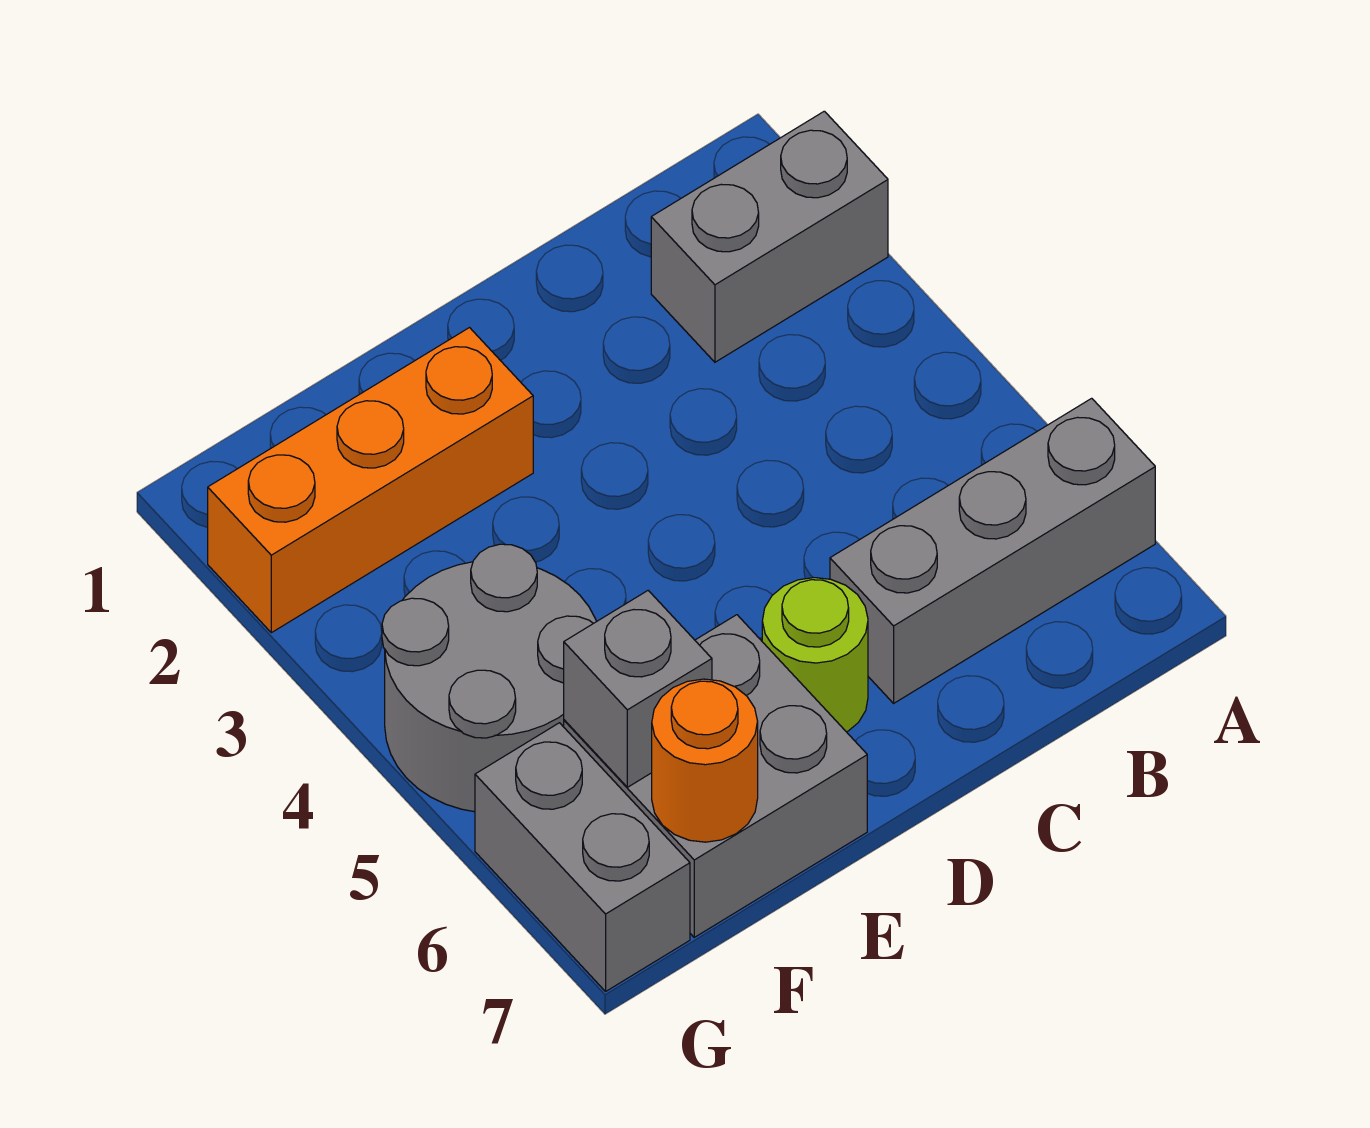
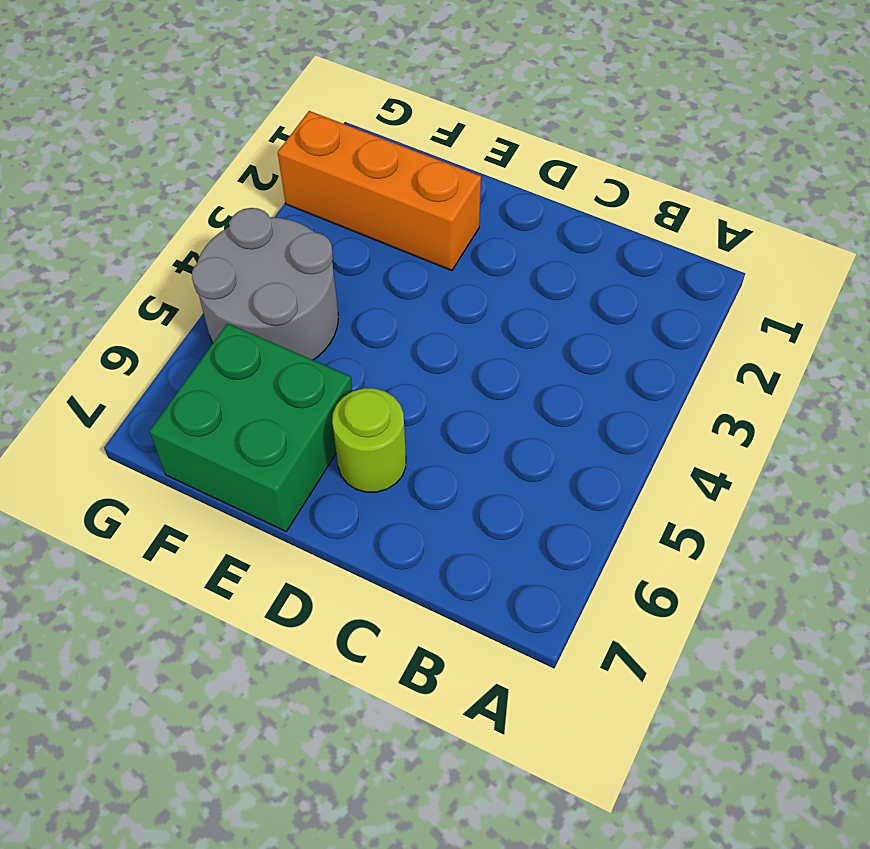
green brick E6:F7 level 1 -> grey brick E6:F7 level 1
none -> grey brick A2:B2 level 1
none -> grey brick A6:C6 level 1

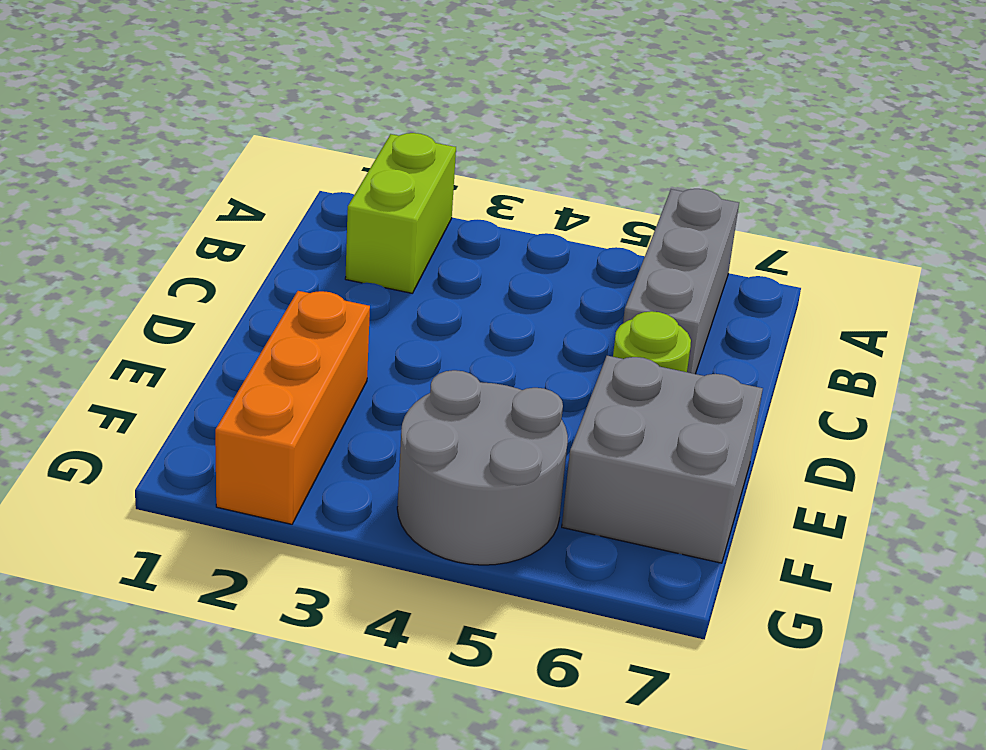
lime brick A2:B2 level 1 -> grey brick A2:B2 level 1
none -> grey brick G6:G7 level 1
none -> grey brick F6 level 2

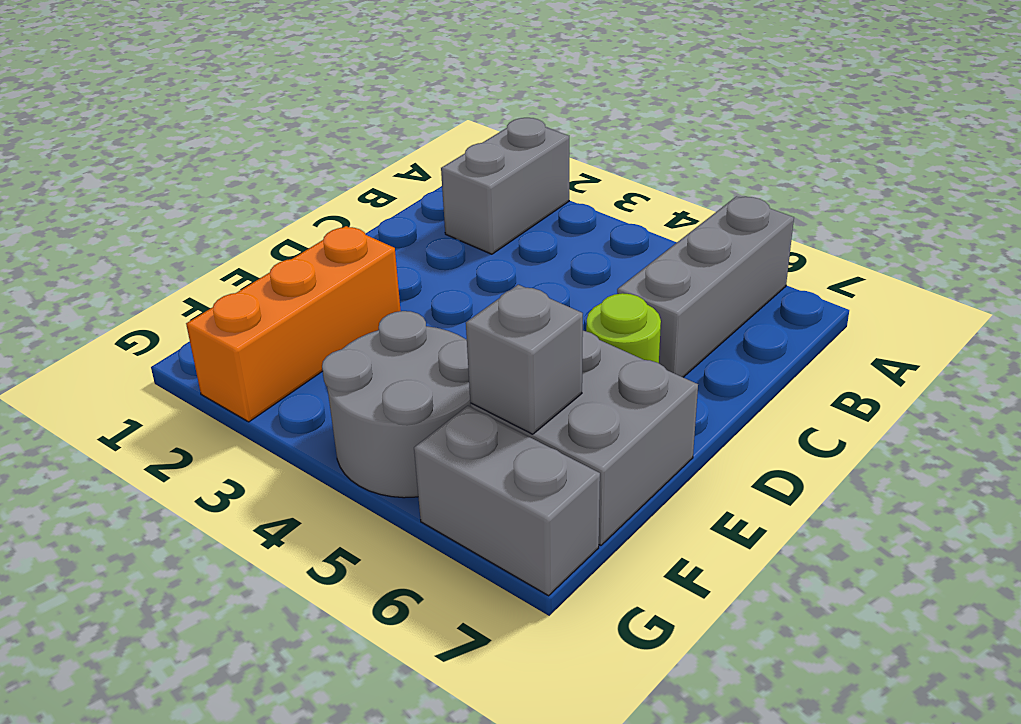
none -> orange round brick F7 level 2

